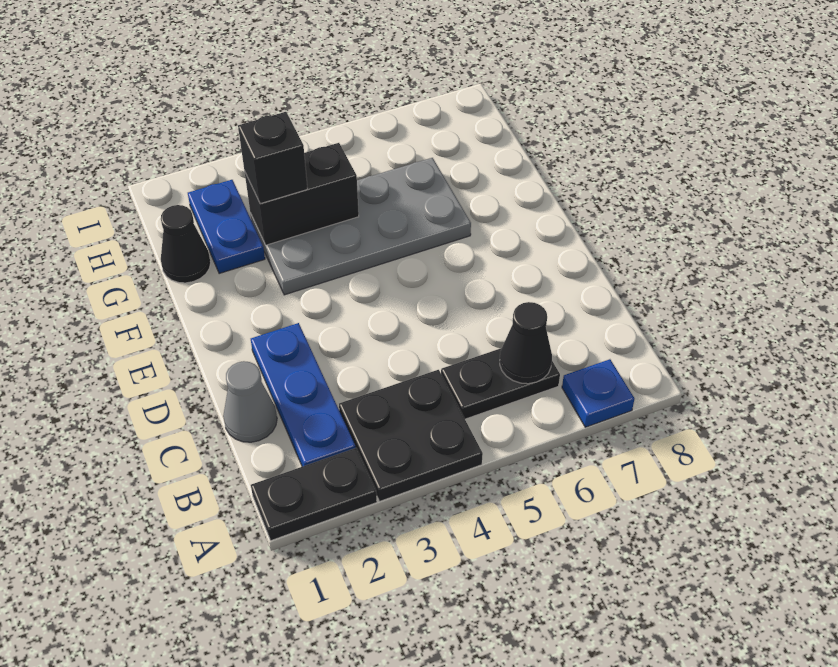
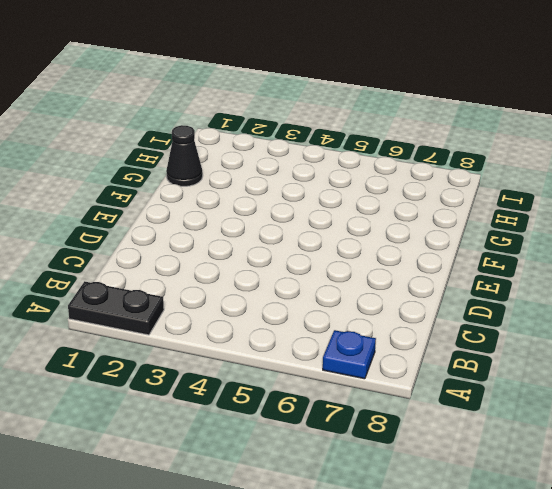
none -> black plate A3:B4 level 1
none -> blue plate B2:D2 level 1
none -> black plate B5:B6 level 1

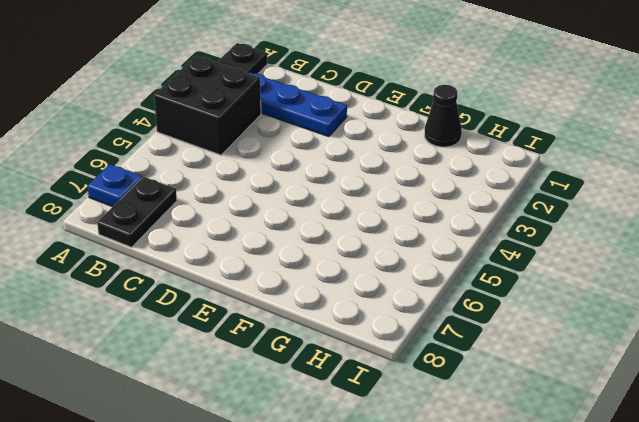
black brick A3:B4 level 1 -> black plate A3:B4 level 1
black plate B7:B8 level 1 -> black plate B5:B6 level 1
none -> grey cone C1 level 1
none -> grey plate F3:G6 level 1
none -> blue plate G2:H2 level 1

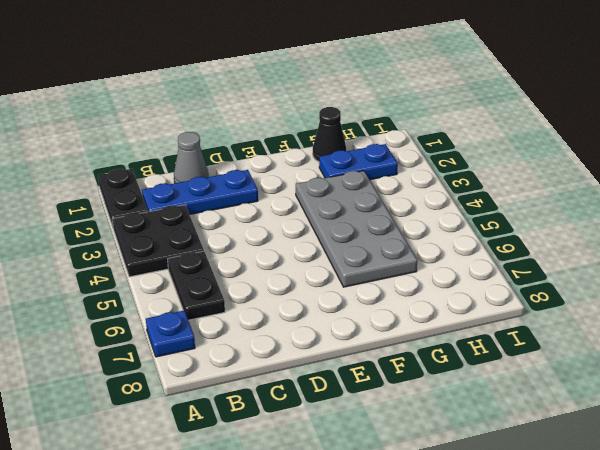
none -> black cone B6 level 2
none -> black brick G3:G4 level 2
none -> black brick G3 level 3

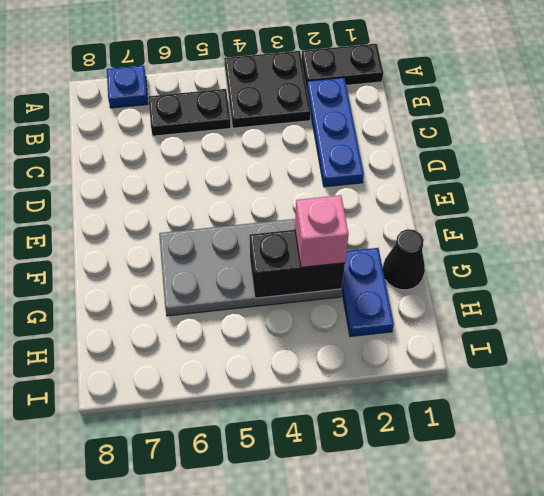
pink brick G3 level 3 -> black brick G3 level 3
none -> grey cone C1 level 1
none -> black cone B6 level 2

